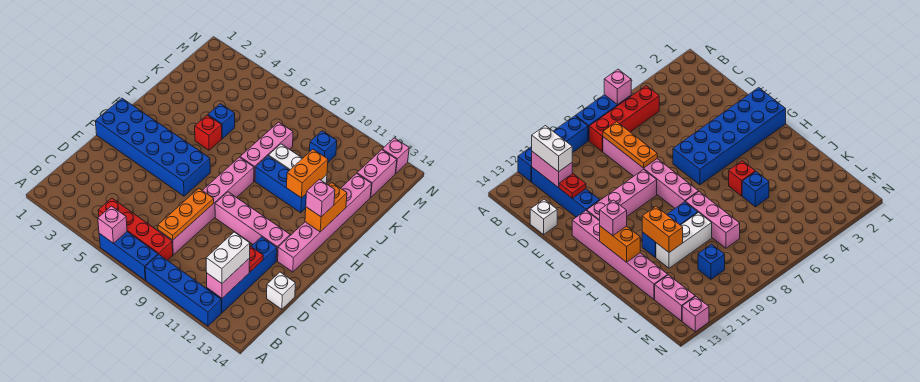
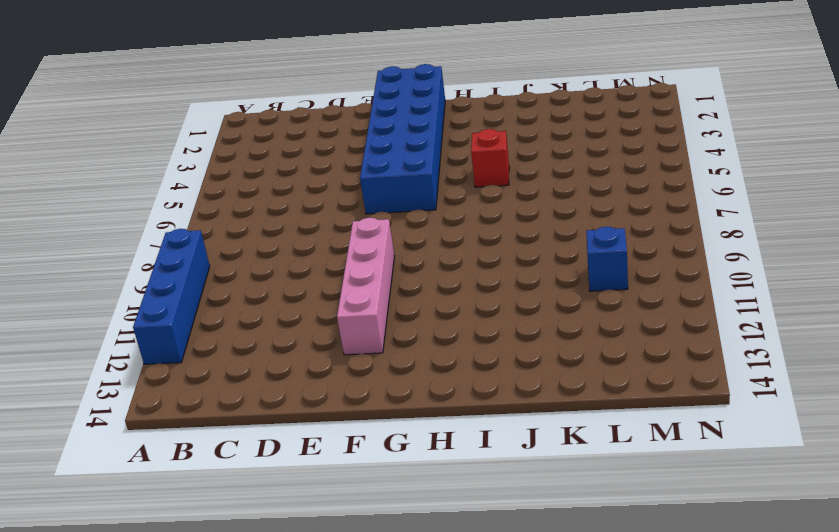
none -> blue brick A6:A8 level 1
none -> red brick B5:B8 level 1
none -> blue brick B12:E12 level 1

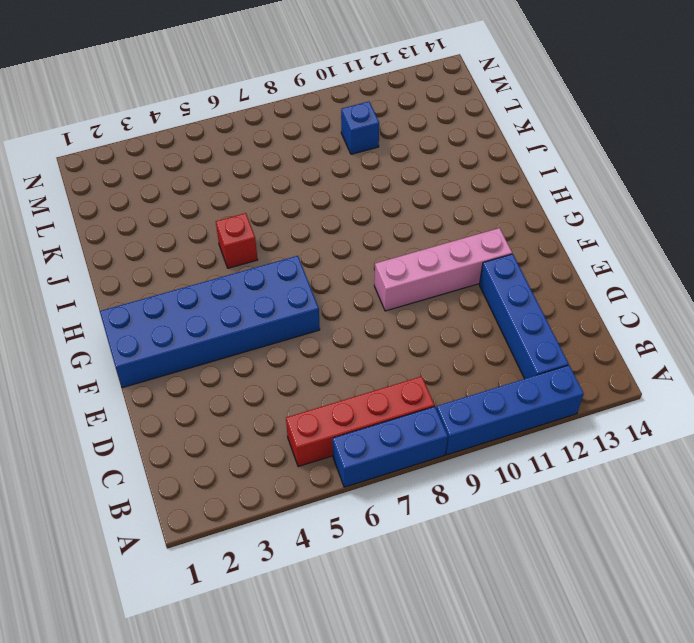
none -> pink brick C8:H8 level 1
none -> white brick D14 level 1
none -> pink brick F13:K13 level 1

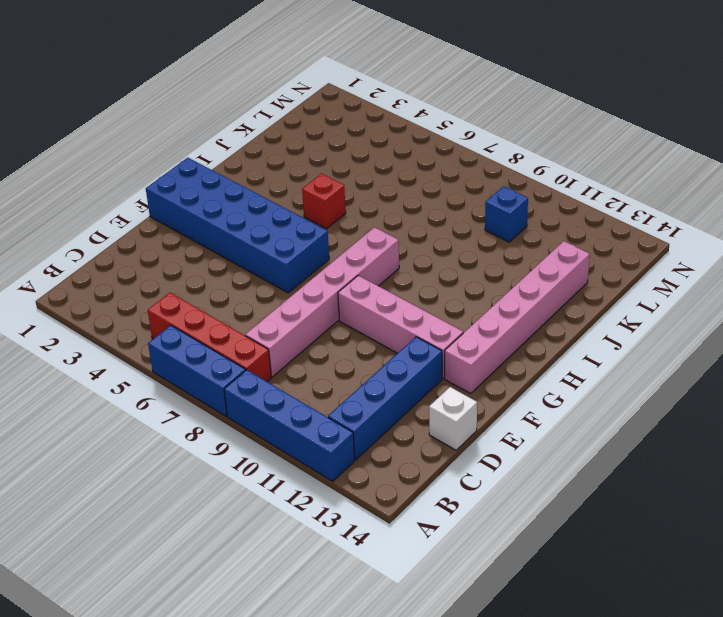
none -> pink brick I8:K8 level 1
none -> blue brick I9:I11 level 1
none -> blue brick J5 level 1

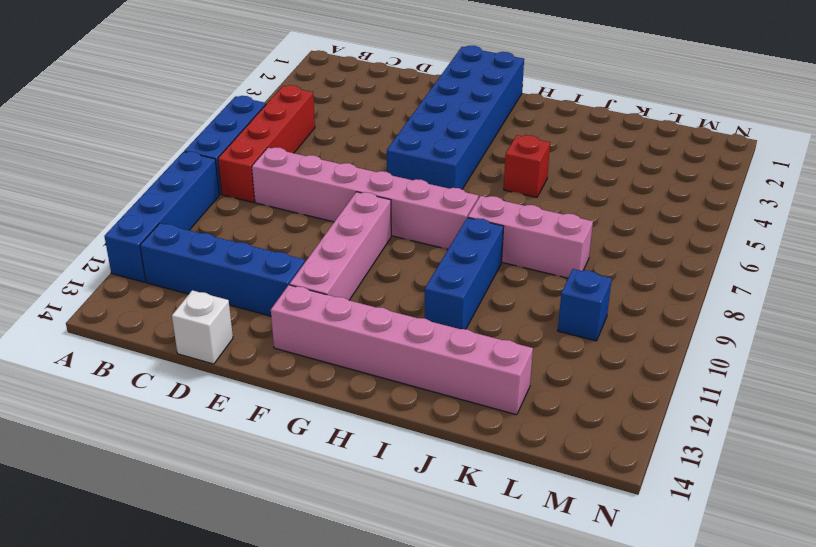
none -> blue brick J5 level 1
none -> white brick J9:J11 level 1
none -> pink brick L13:M13 level 1

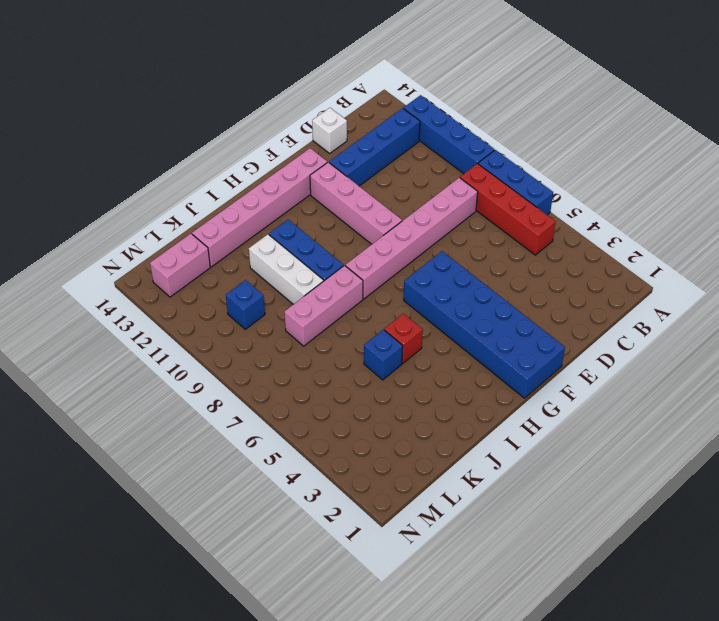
none -> pink brick N13 level 1
none -> pink brick A6 level 2
none -> pink brick B12:C12 level 2

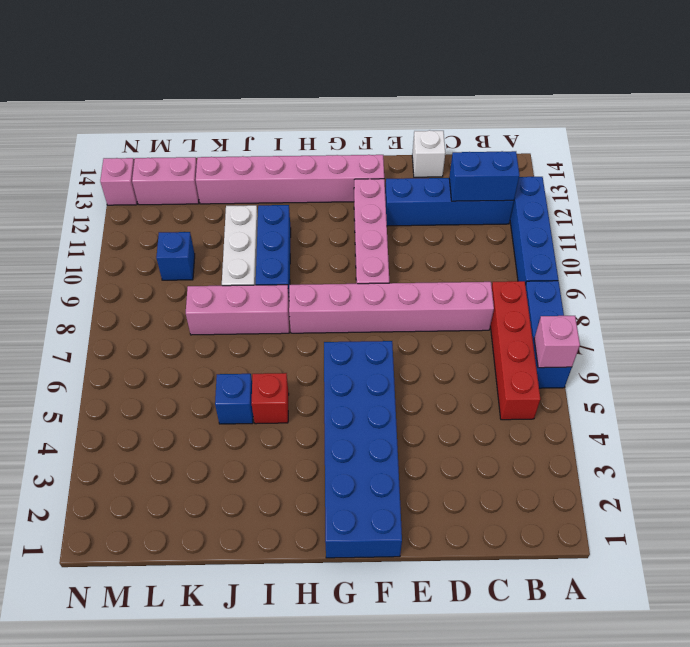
blue brick B12:C12 level 2 -> pink brick B12:C12 level 2
none -> orange plate C8:E8 level 2
none -> red plate D12 level 2
none -> orange brick H13:I13 level 2

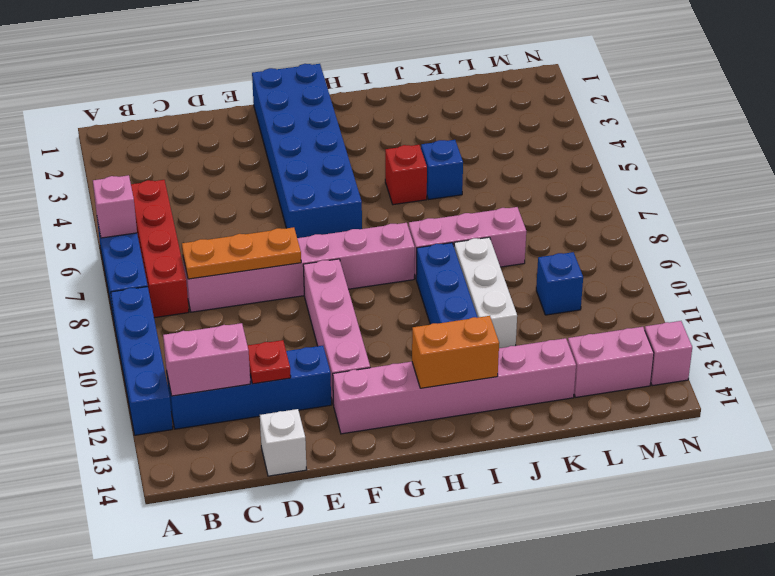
none -> orange brick I11:J11 level 2
none -> white brick B12:C12 level 3
none -> pink brick H13 level 3

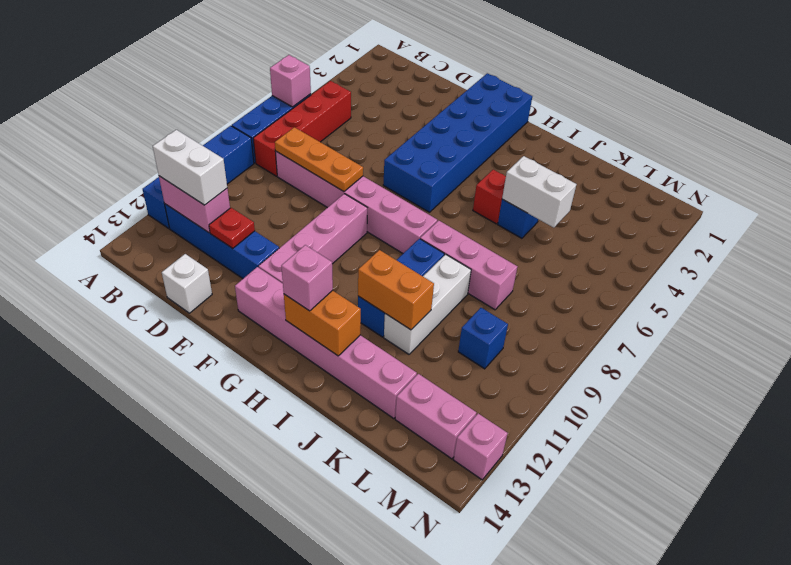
white brick J5:K5 level 2 -> none

